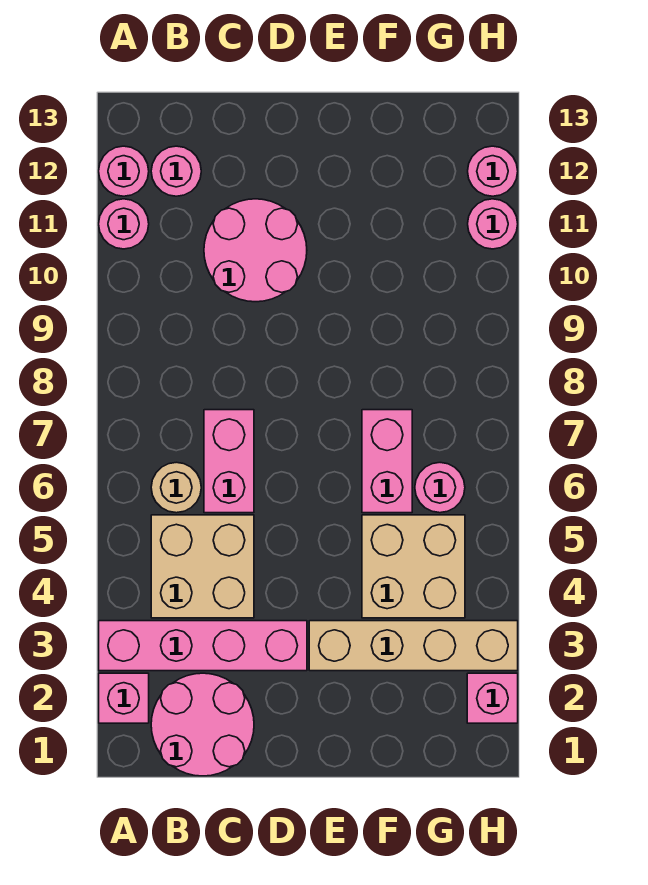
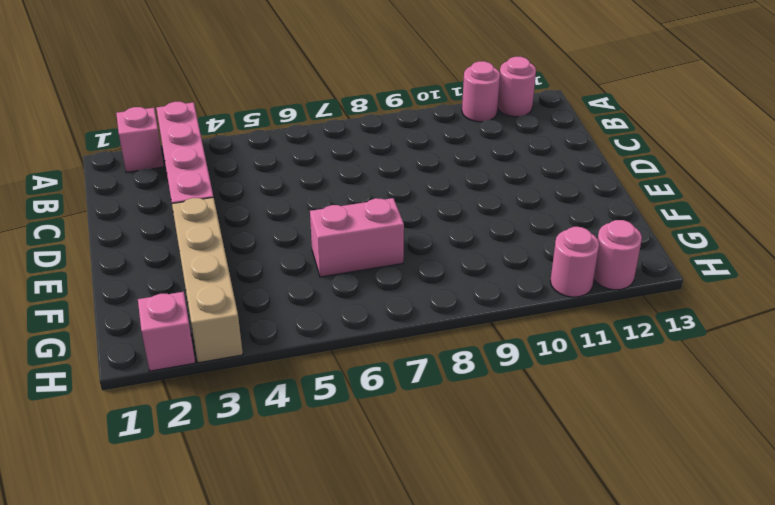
none -> pink round brick B1:C2 level 1
none -> tan brick B4:C5 level 1
none -> tan round brick B6 level 1

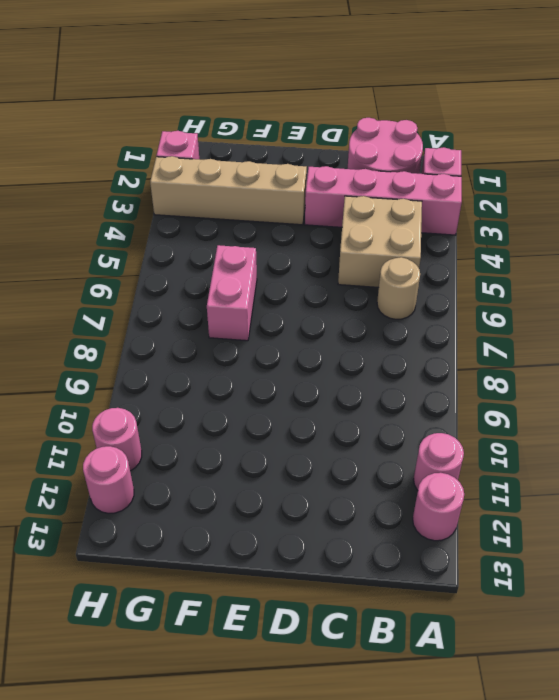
none -> pink round brick B12 level 1
none -> pink brick C6:C7 level 1
none -> pink round brick C10:D11 level 1

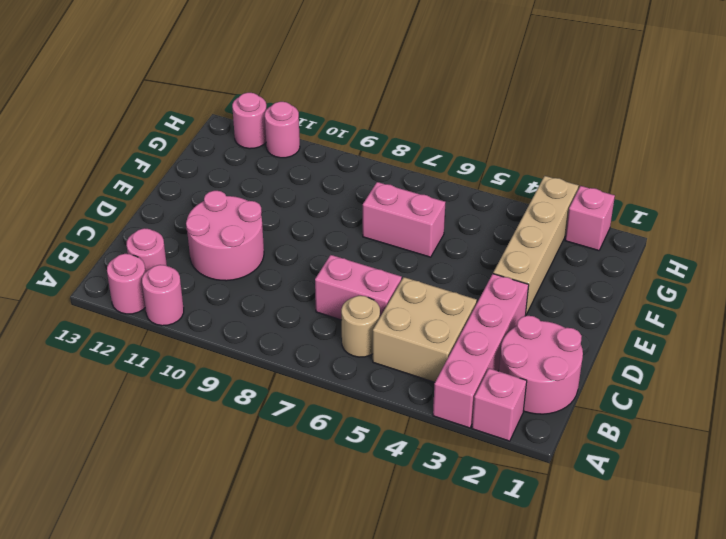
none -> tan brick F4:G5 level 1
none -> pink round brick G6 level 1

